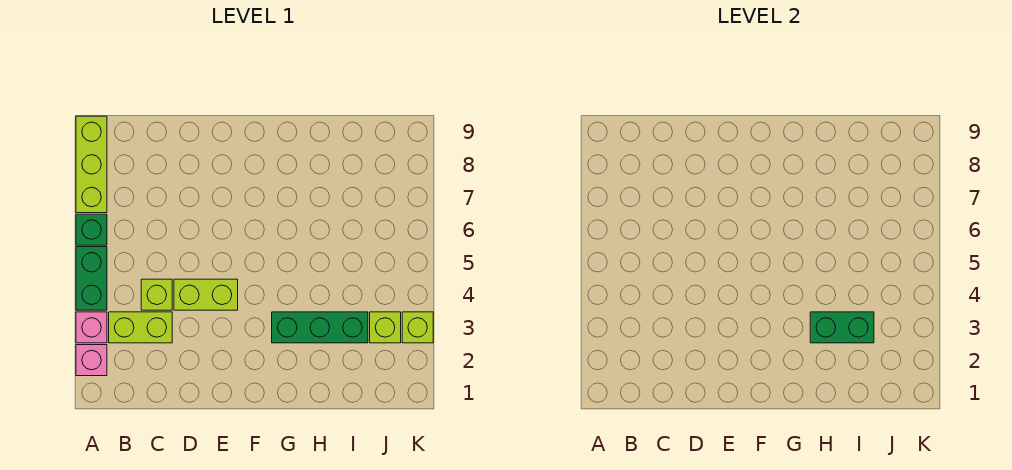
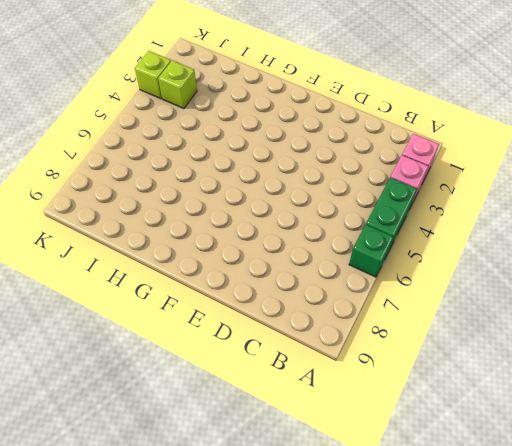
none -> lime brick A7:A9 level 1
none -> lime brick B3:C3 level 1
none -> lime brick C4 level 1

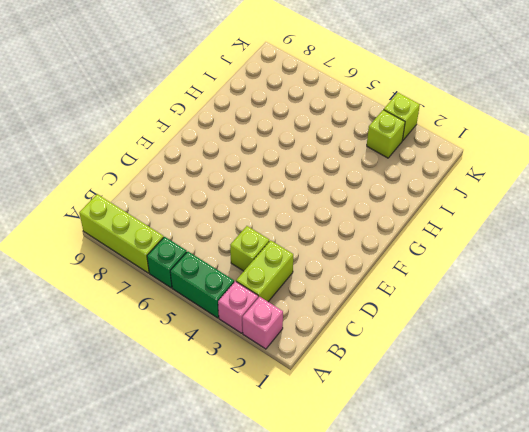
none -> lime brick D4:E4 level 1
none -> green brick G3:I3 level 1
none -> green brick H3:I3 level 2

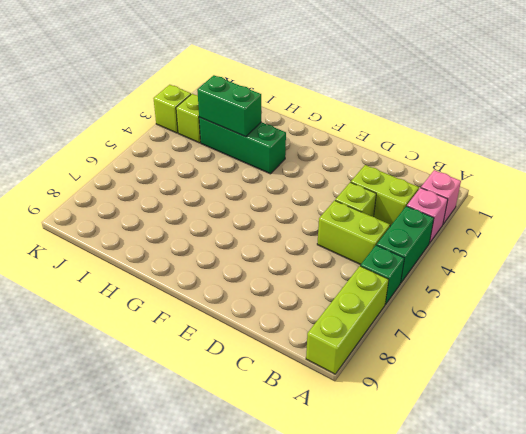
lime brick B5:C5 level 1 -> lime brick D4:E4 level 1

